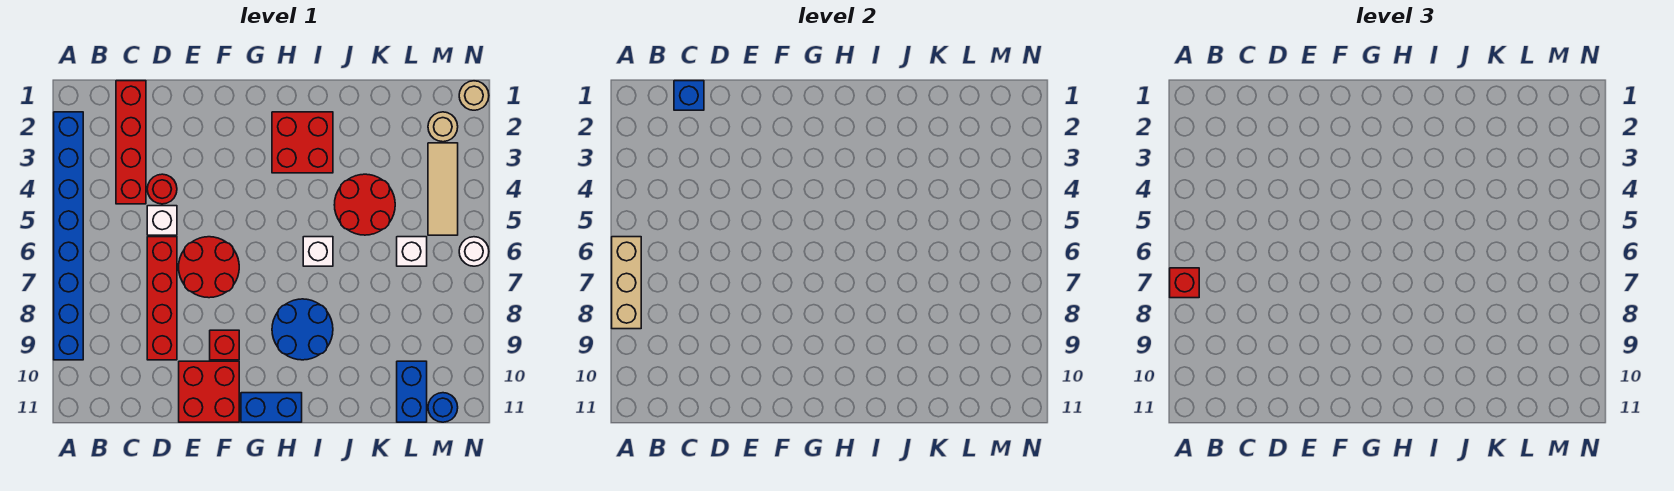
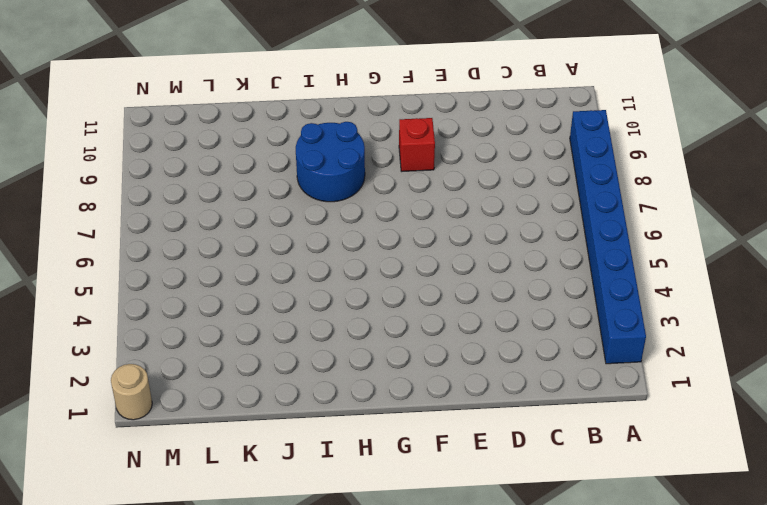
none -> red brick C1:C4 level 1
none -> red round brick D4 level 1
none -> white brick D5 level 1

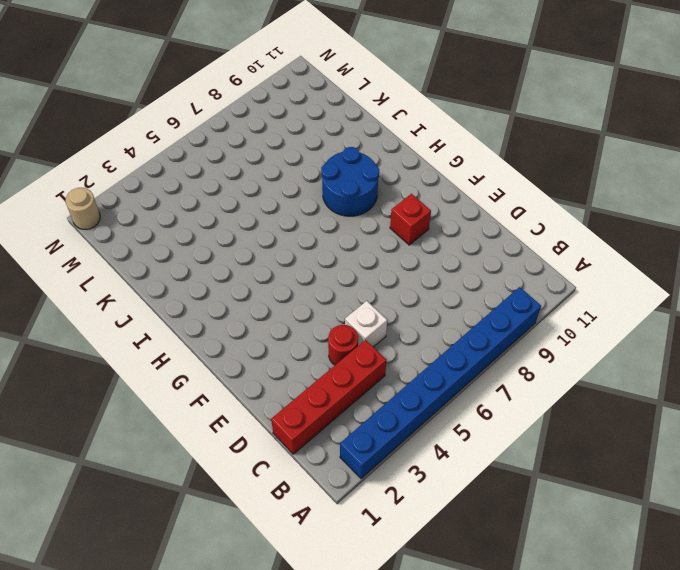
none -> red brick D6:D9 level 1
none -> red round brick E6:F7 level 1
none -> red brick E10:F11 level 1

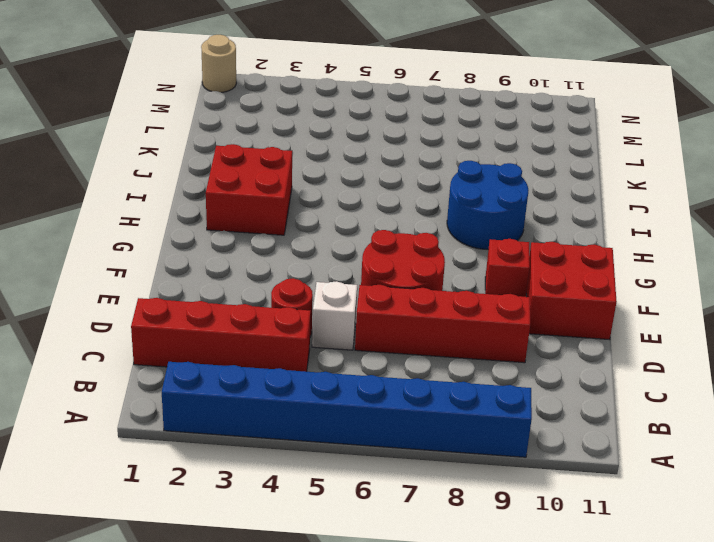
none -> blue brick G11:H11 level 1
none -> white brick I6 level 1
none -> red round brick J4:K5 level 1

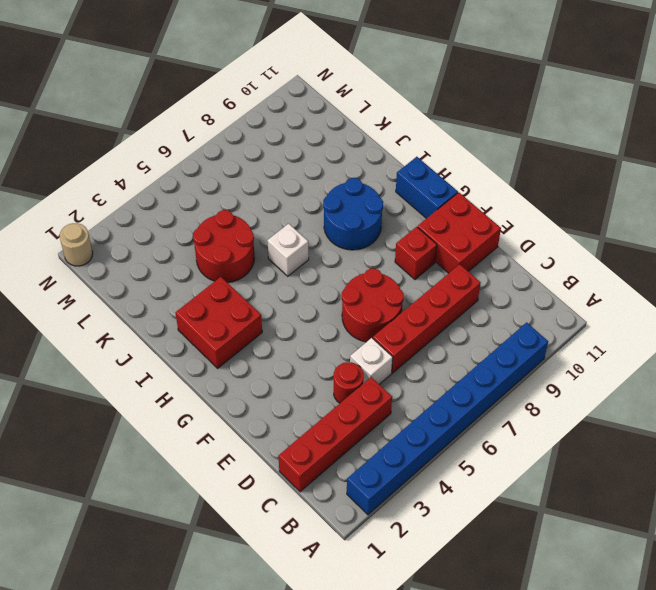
none -> white brick L6 level 1
none -> blue brick L10:L11 level 1
none -> tan round brick M2 level 1

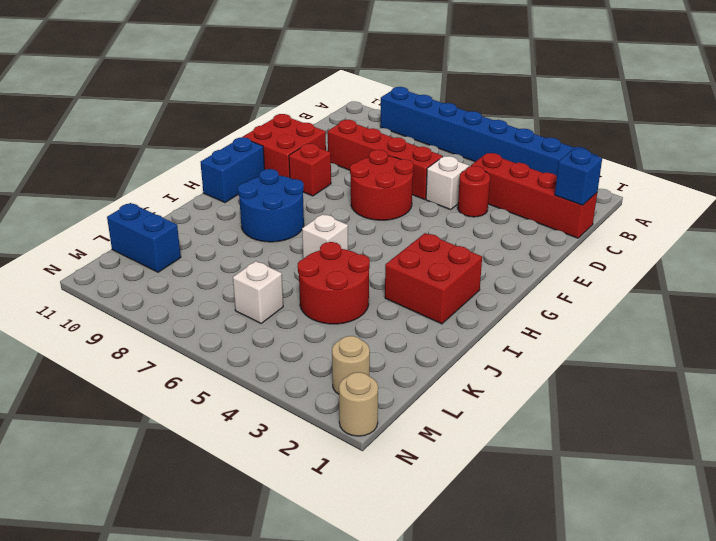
none -> tan tile M3:M5 level 1
none -> blue round brick M11 level 1
none -> white round brick N6 level 1

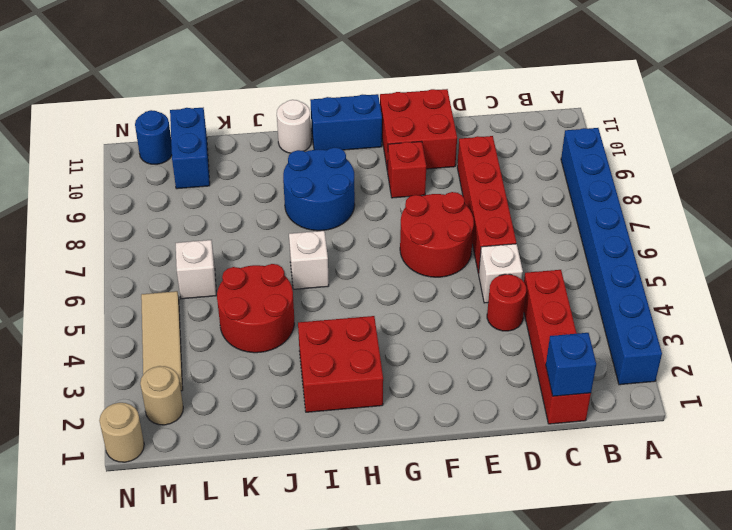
white round brick I11 level 1 -> white round brick N6 level 1
none -> tan brick A6:A8 level 2
none -> red brick A7 level 3

